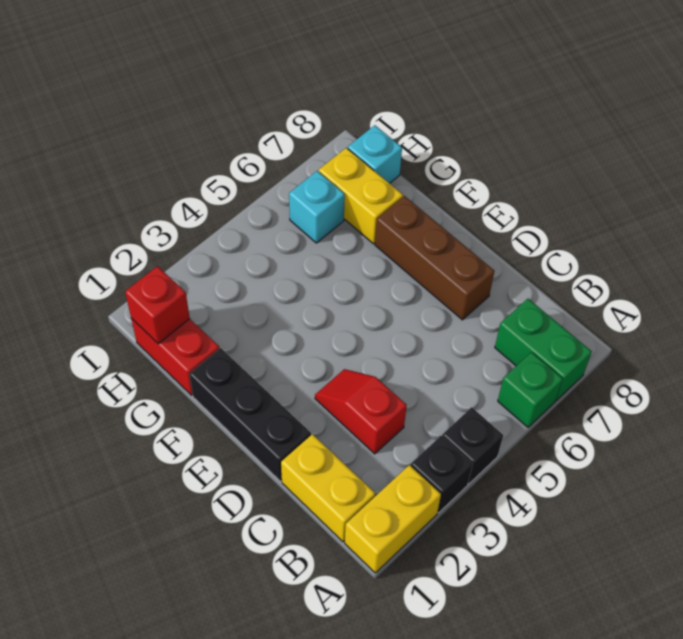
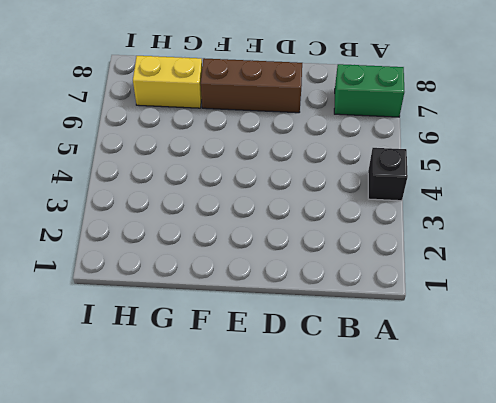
none -> yellow brick A1:A2 level 1
none -> black brick A3 level 1
none -> green brick A6 level 1

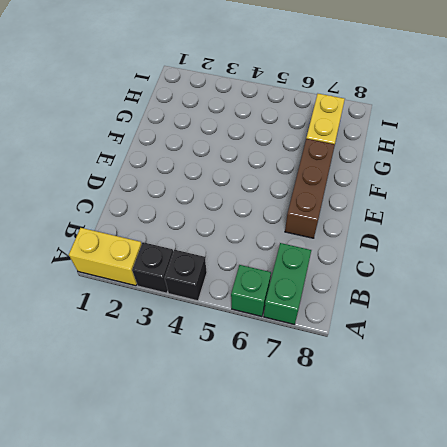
none -> yellow brick B1:C1 level 1
none -> red slope C3:D3 level 1 top C
none -> black brick D1:F1 level 1

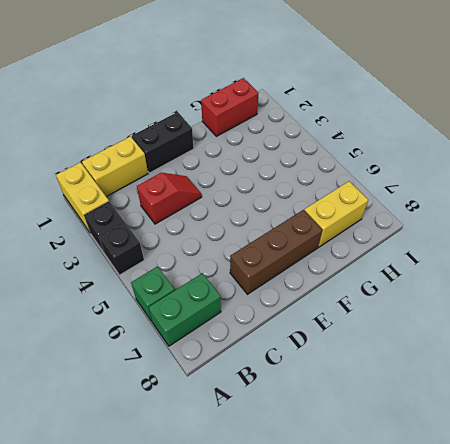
black brick D1:E1 level 1 -> black brick D1:F1 level 1
none -> cyan brick H6 level 1
none -> cyan brick H8 level 1
none -> red brick H1 level 2

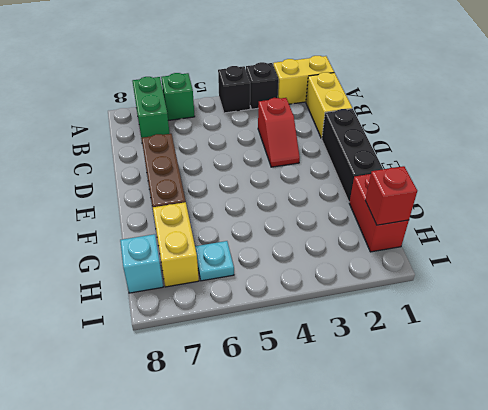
cyan plate H6 level 1 -> cyan brick H6 level 1

